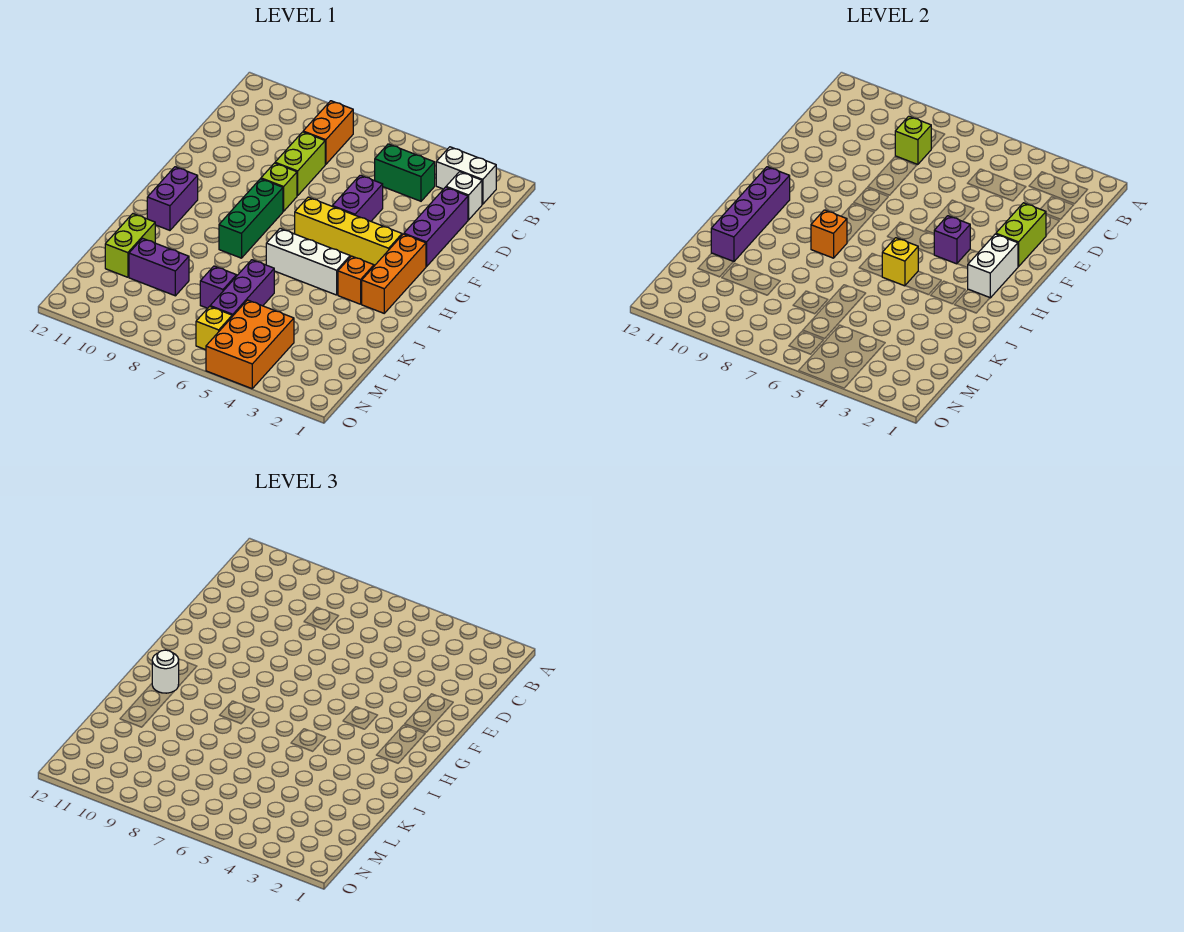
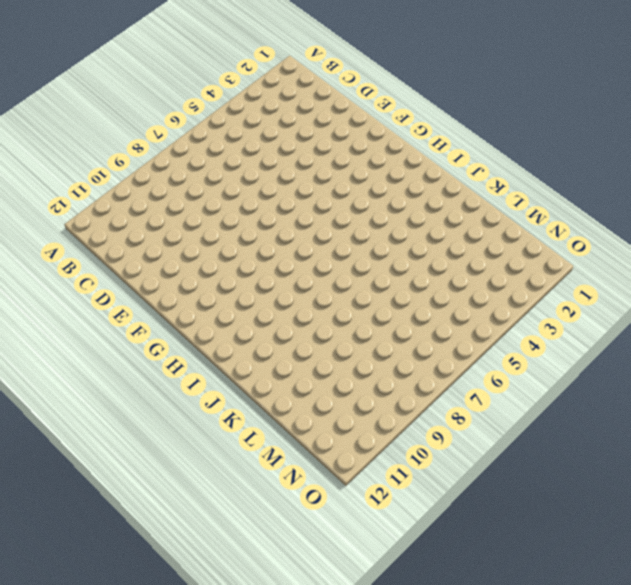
none -> white brick B2:B3 level 1
none -> orange brick B8:C8 level 1
none -> white brick C2 level 1

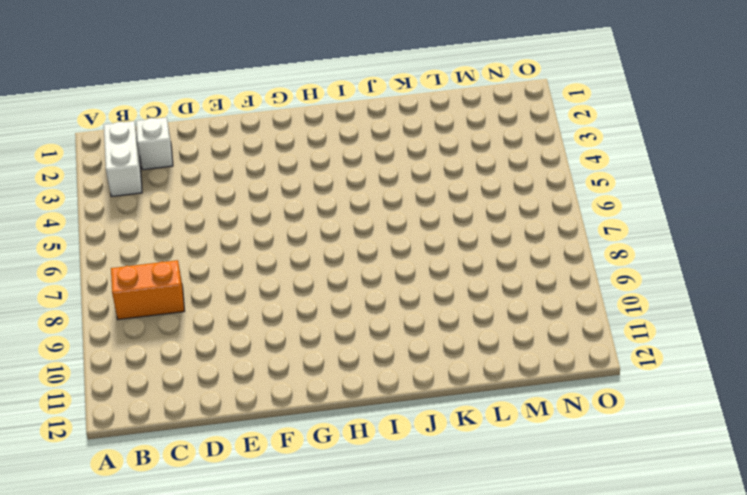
none -> green brick C4:C5 level 1
none -> purple brick D2:F2 level 1
none -> lime brick D8:E8 level 1

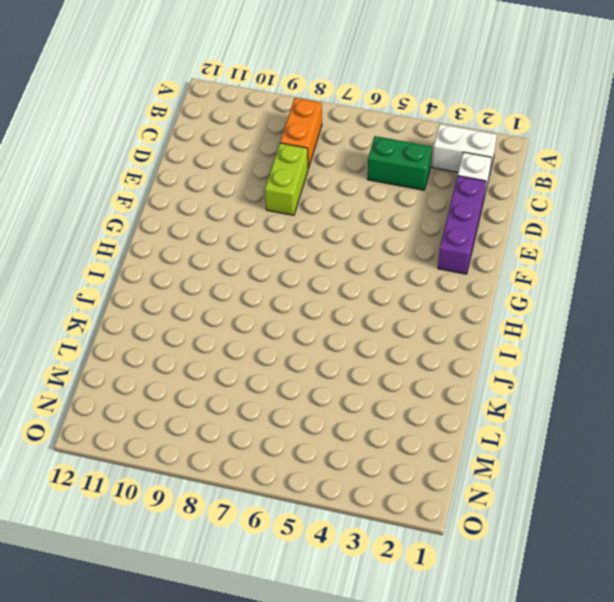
none -> purple brick E5:F5 level 1
none -> lime brick F8 level 1
none -> orange brick G2:I2 level 1

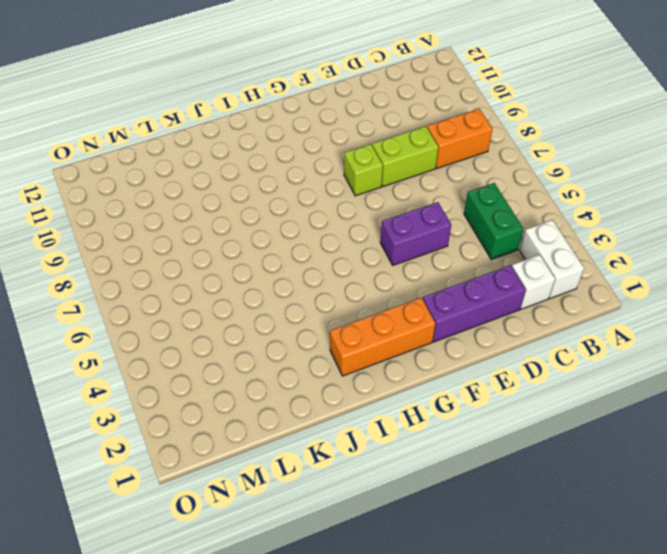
none -> yellow brick G3:G6 level 1
none -> green brick G8:I8 level 1
none -> purple brick H11:I11 level 1

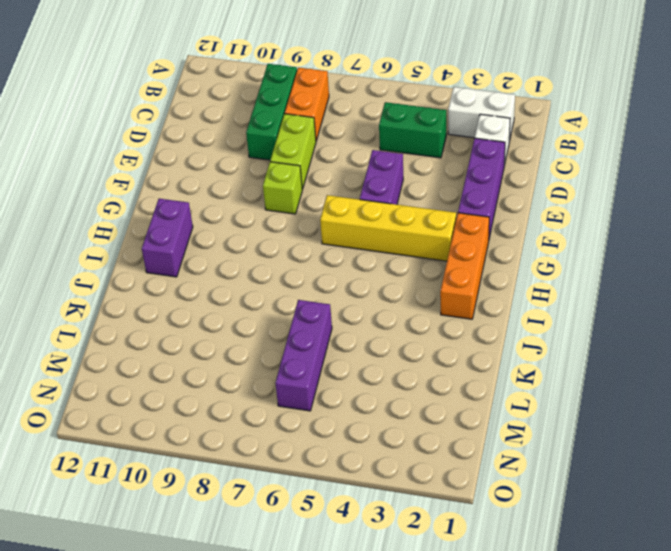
green brick B9:D9 level 1 -> green brick G8:I8 level 1
none -> orange brick I3 level 1
none -> white brick I4:I6 level 1
none -> lime brick K11:L11 level 1

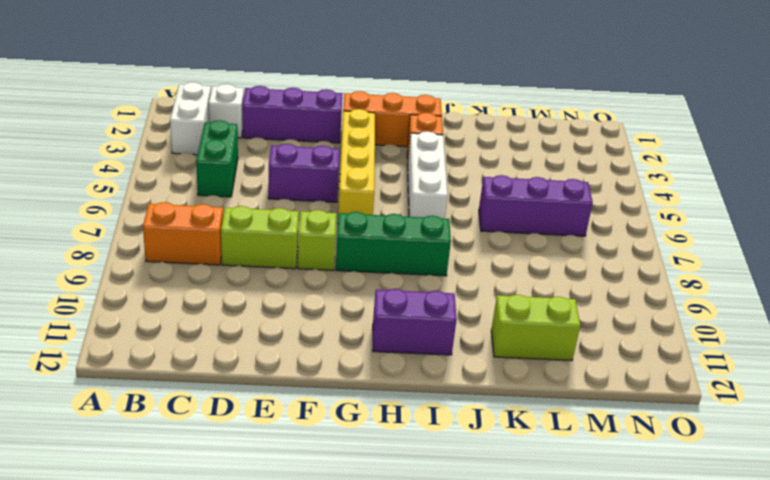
none -> purple brick L7 level 1
none -> purple brick L9:L10 level 1
none -> orange brick M4:O5 level 1

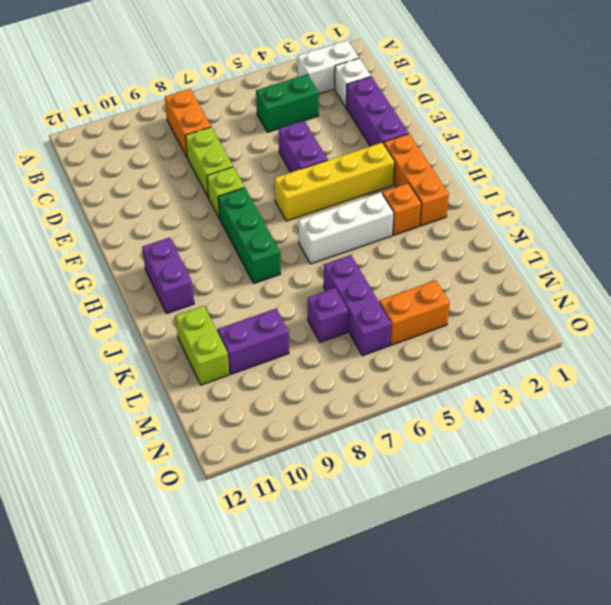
orange brick M4:M5 level 1 -> orange brick M4:O5 level 1
none -> yellow brick N6 level 1
none -> lime brick C8 level 2
none -> lime brick E2:F2 level 2

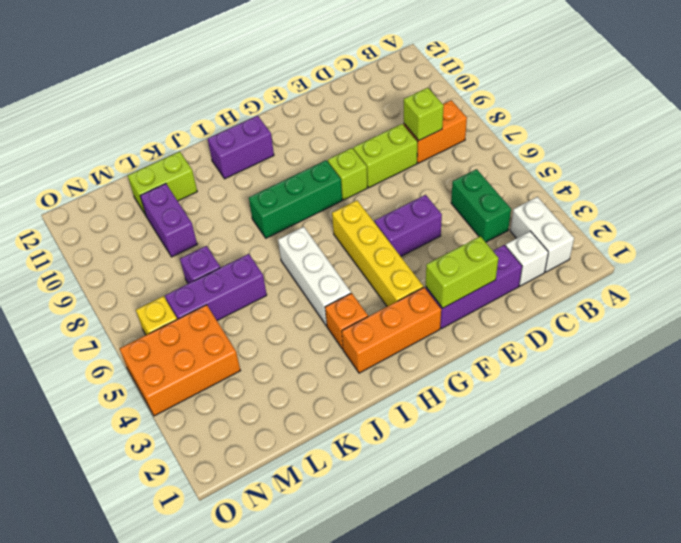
none -> white brick G2:H2 level 2
none -> purple brick G4 level 2
none -> purple brick H11:K11 level 2

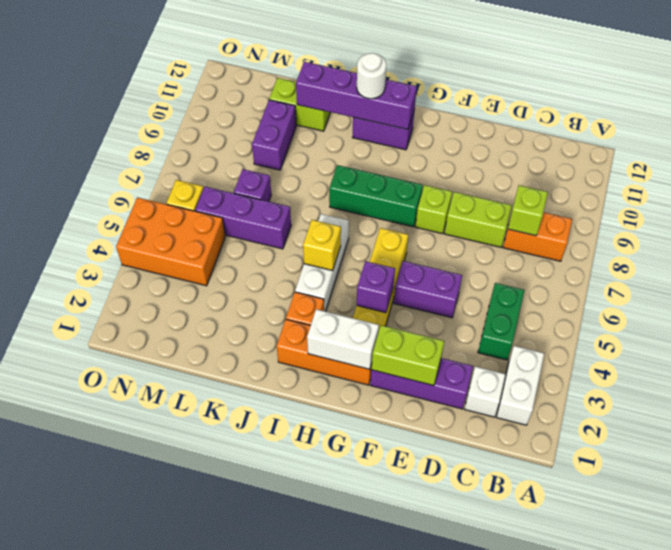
none -> orange brick I8 level 2

